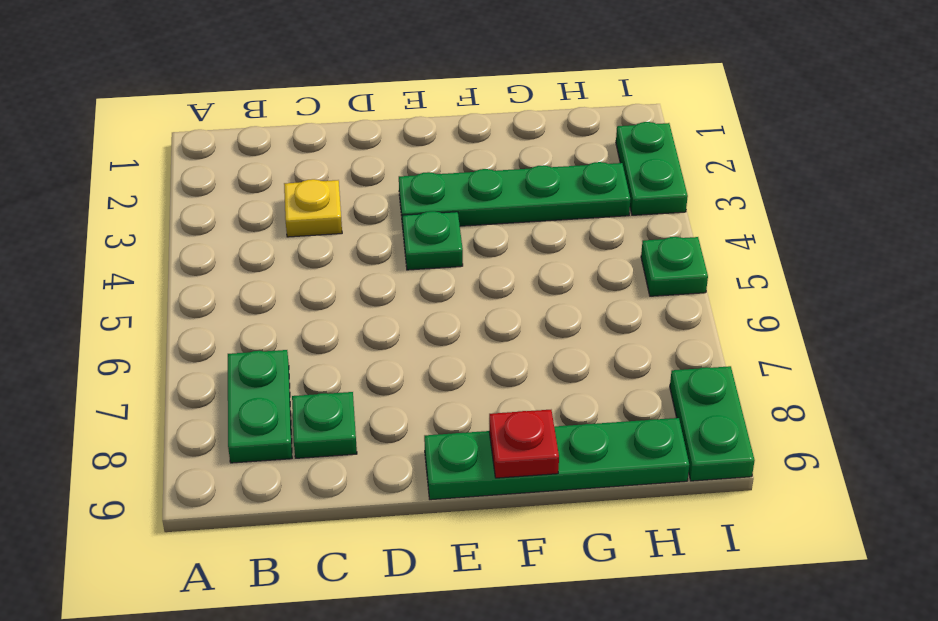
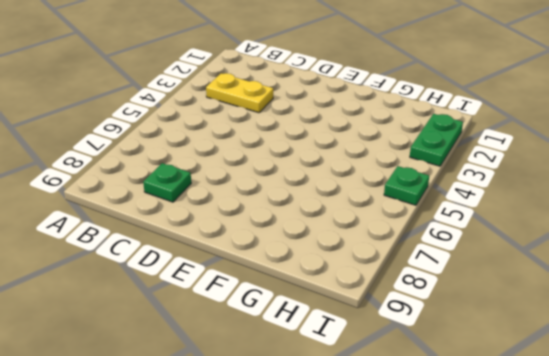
yellow plate B3:C3 level 1 -> yellow plate C3 level 1
none -> green plate B7:B8 level 1
none -> green plate E3:H3 level 1

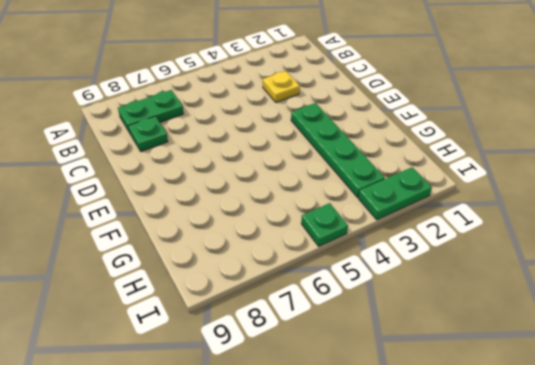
none -> green plate E4 level 1
none -> green plate E9:H9 level 1

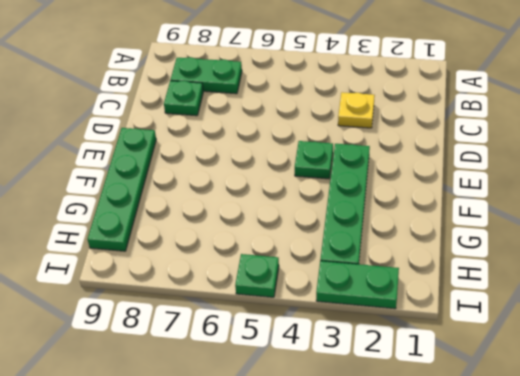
none -> green plate I8:I9 level 1
none -> red plate F9 level 2

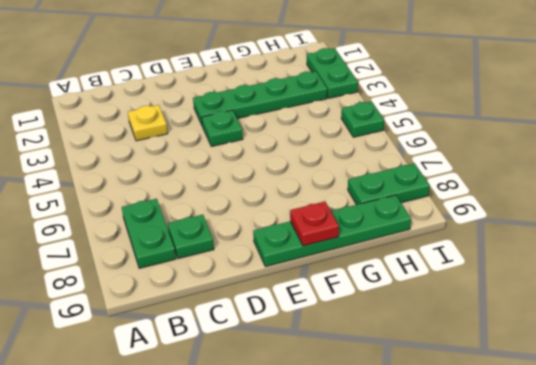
green plate H8:I8 level 1 -> green plate I8:I9 level 1

